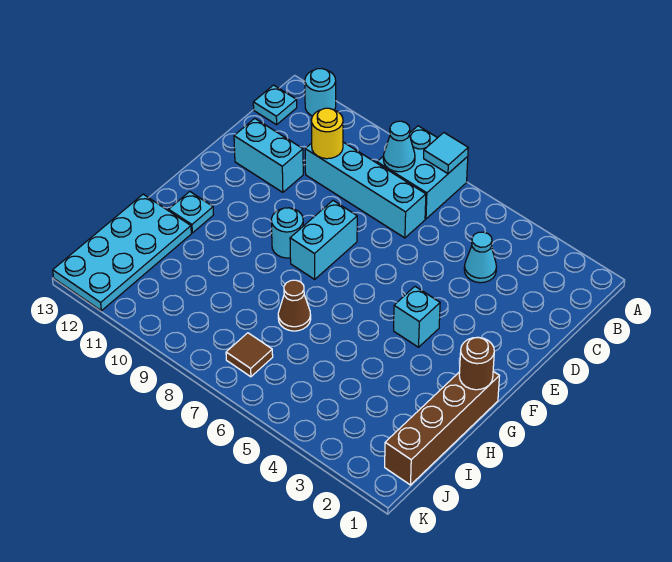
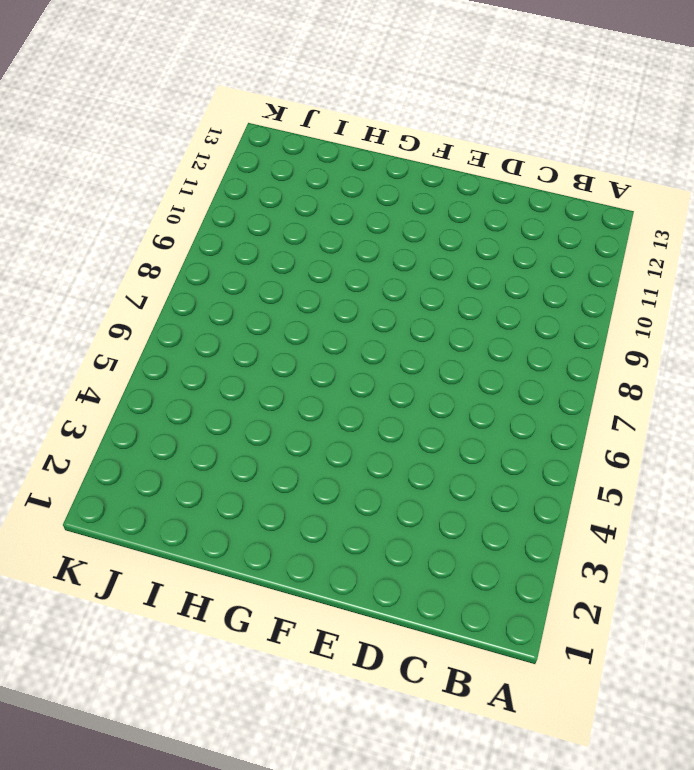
none -> cyan brick A7:B8 level 1
none -> cyan round brick A12 level 1
none -> cyan plate B13 level 1

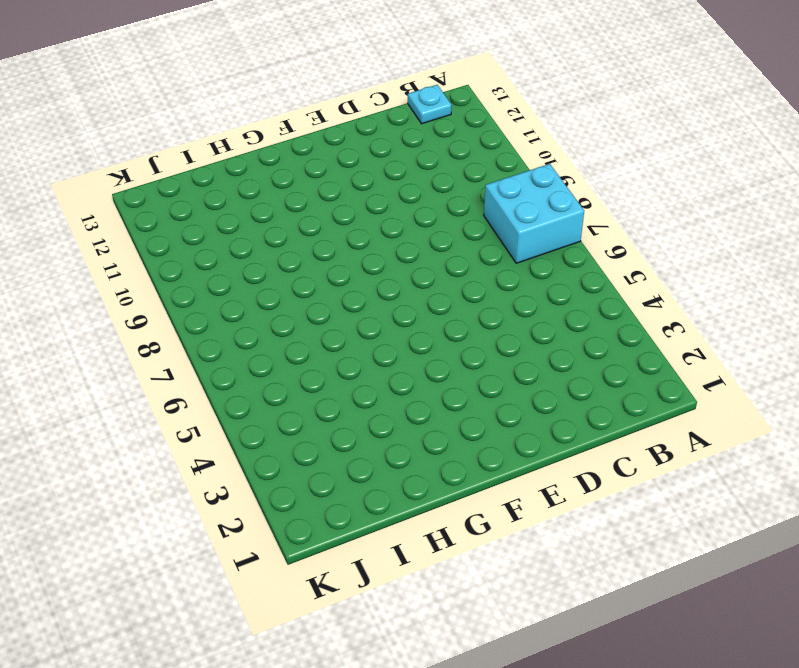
none -> cyan round brick A12 level 1
none -> cyan cone C4 level 1
none -> cyan brick C7:C10 level 1

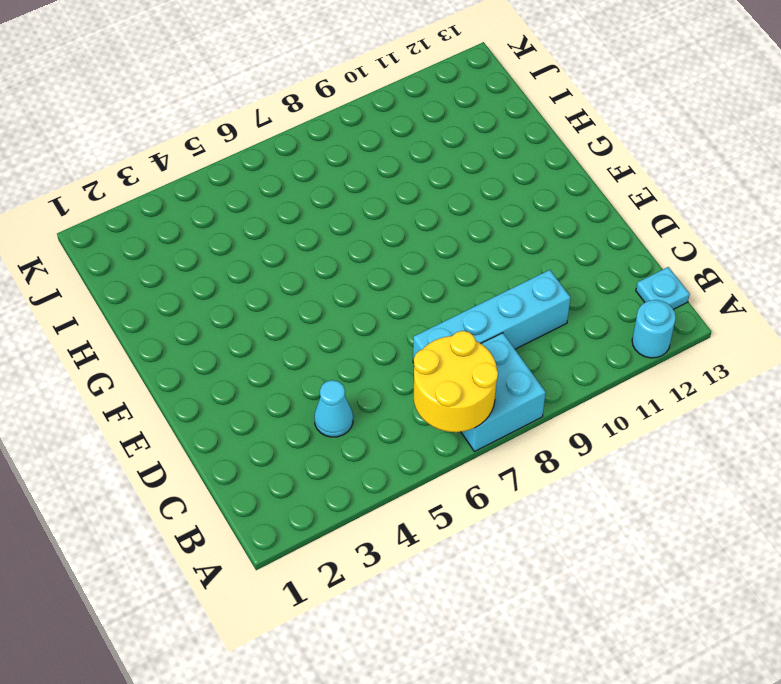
yellow round brick A6:B7 level 2 -> cyan tile A7 level 2
none -> cyan brick D11:D12 level 1
none -> cyan brick E8:F8 level 1
none -> cyan brick F4 level 1

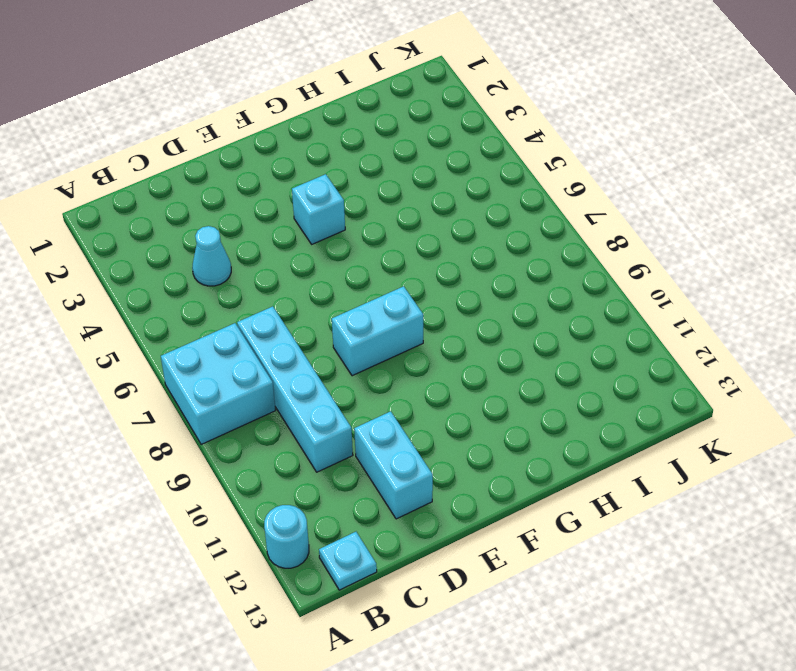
none -> cyan round brick F9 level 1
none -> brown brick G1:J1 level 1
none -> cyan plate G12 level 1

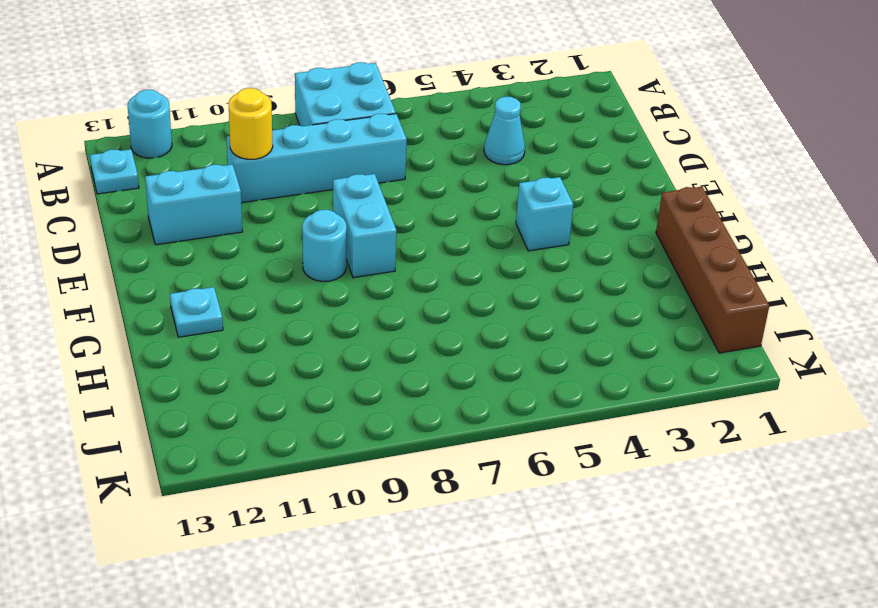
none -> brown cone H7 level 1
none -> cyan plate H12:K13 level 1
none -> brown tile J7 level 1

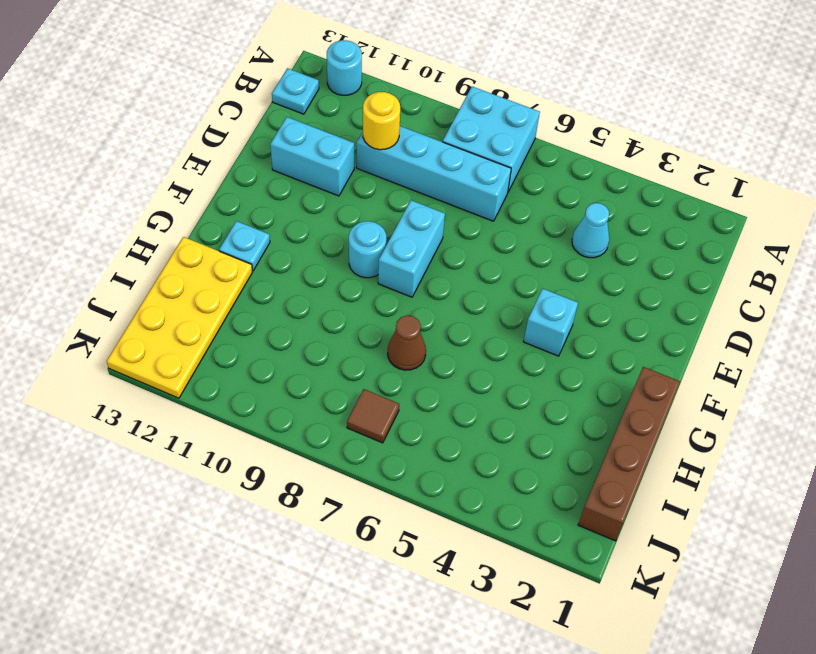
yellow plate H12:K13 level 1 -> cyan plate H12:K13 level 1
none -> cyan tile A7 level 2
none -> cyan cone B8 level 2
none -> brown round brick G1 level 2

